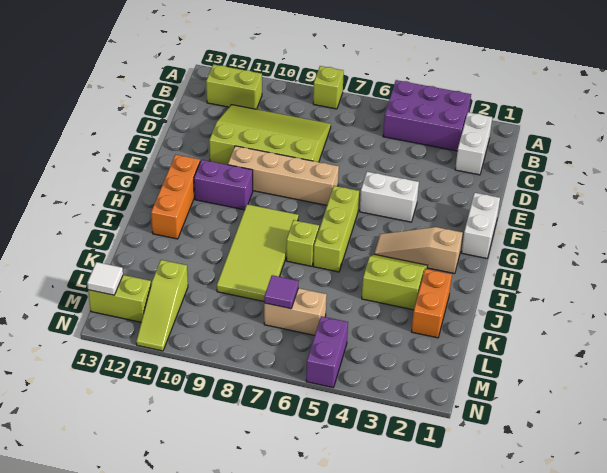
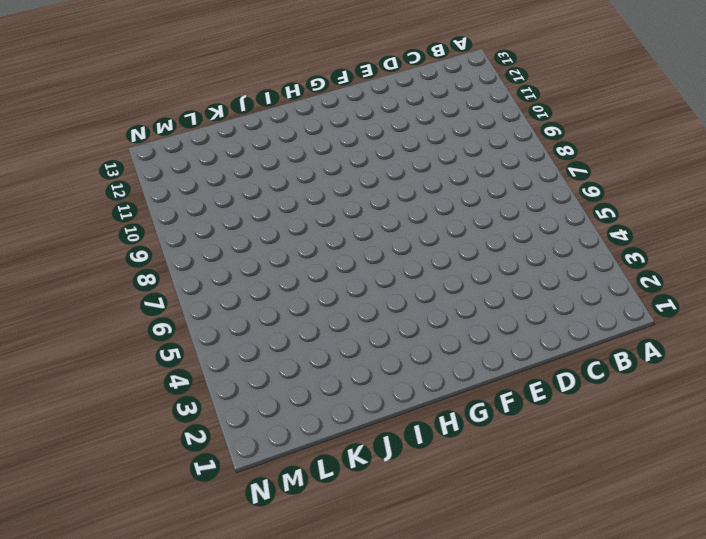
none -> purple brick A3:B5 level 1
none -> lime brick A8 level 1
none -> white brick B2:C2 level 1

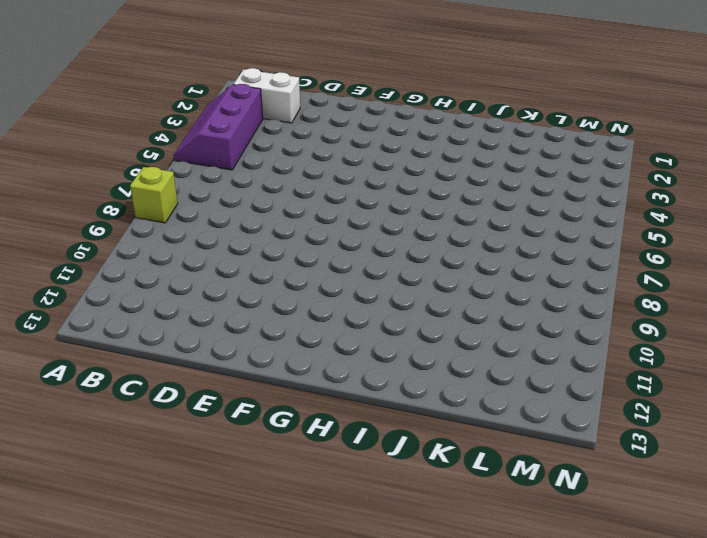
purple slope A3:B5 level 1 top B -> purple brick A3:B5 level 1
none -> lime brick B11:B12 level 1
none -> lime slope C8:E11 level 1 top E
none -> white brick F1:G1 level 1

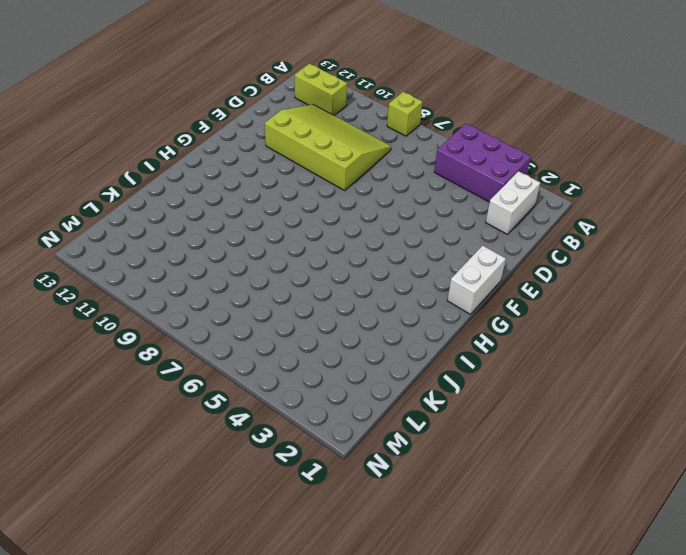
none -> white brick F4:F5 level 1
none -> tan brick F7:F10 level 1
none -> lime brick G6:I6 level 1

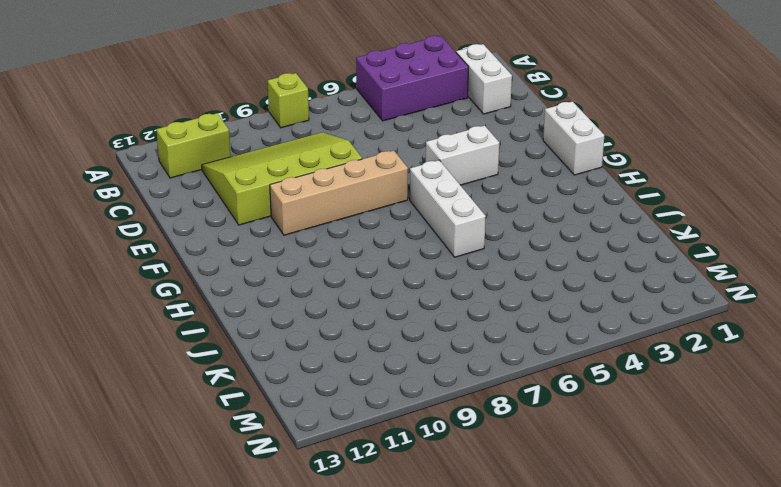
white brick G6:I6 level 1 -> lime brick G6:I6 level 1
none -> purple brick G10:G11 level 1
none -> orange brick G12:I12 level 1
none -> tan slope H2:H4 level 1 top 2

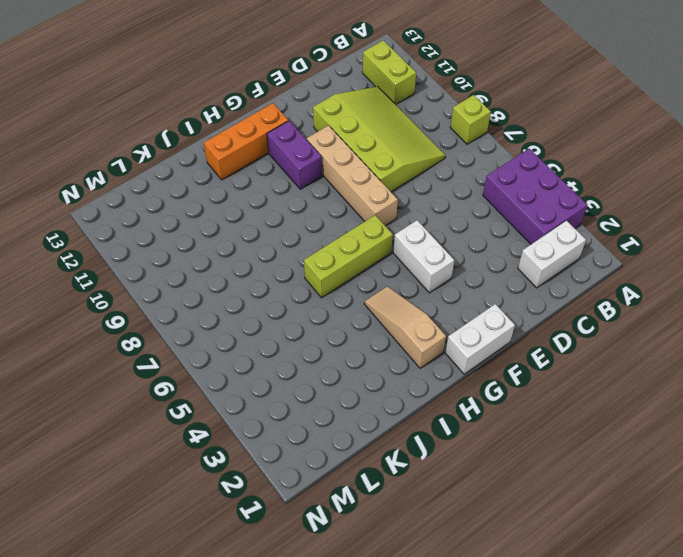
none -> lime tile H8:K9 level 1
none -> lime slope I3:J4 level 1 top J
none -> lime brick I7 level 1

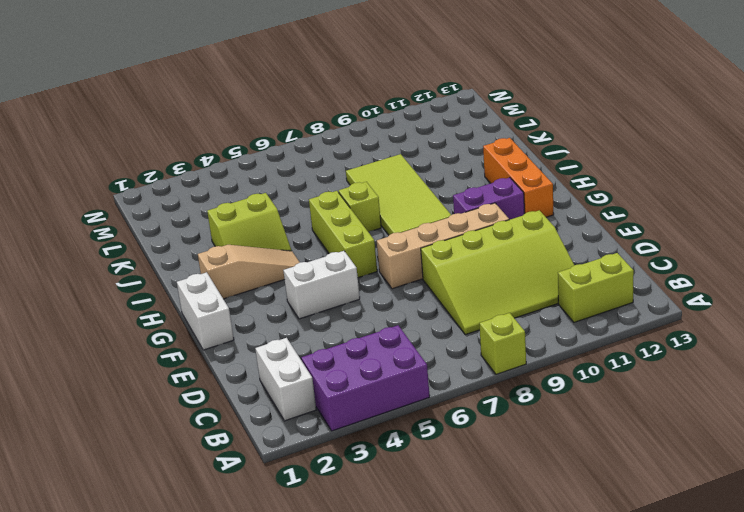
none -> orange brick J2:K2 level 1
none -> tan brick L6:L7 level 1
none -> lime slope L11:N11 level 1 top L

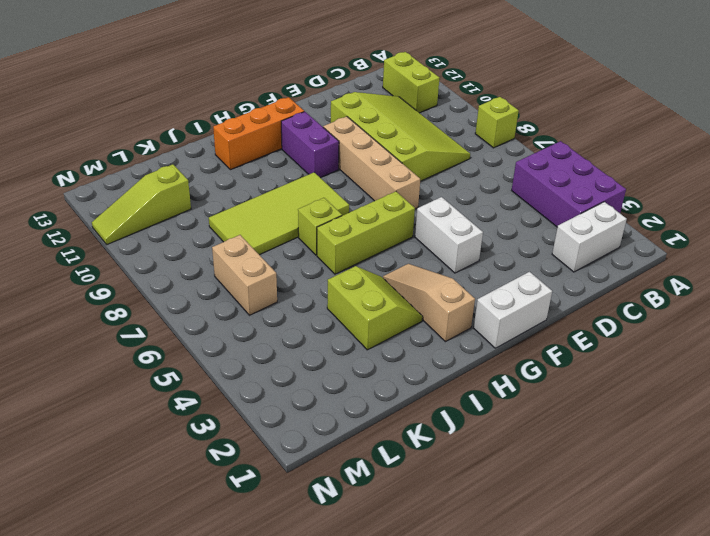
none -> orange brick J2:K2 level 1
none -> purple brick M5:N5 level 1
none -> lime brick M12:M13 level 1

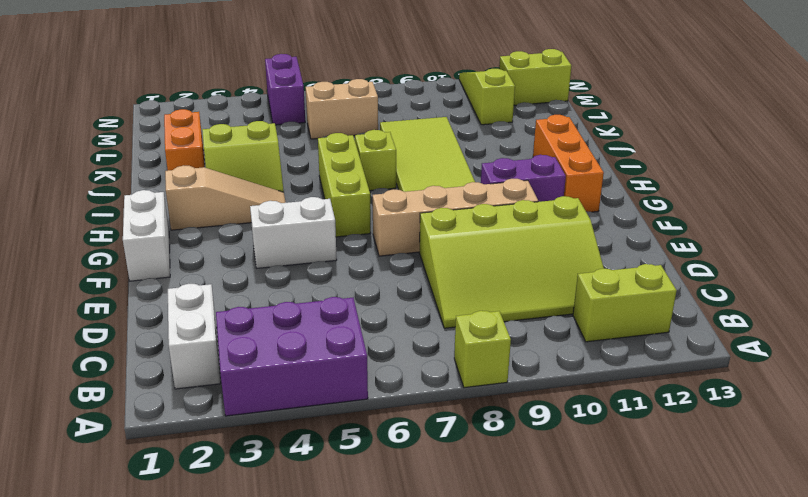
none -> purple tile L7 level 2
none -> white tile M13 level 2

